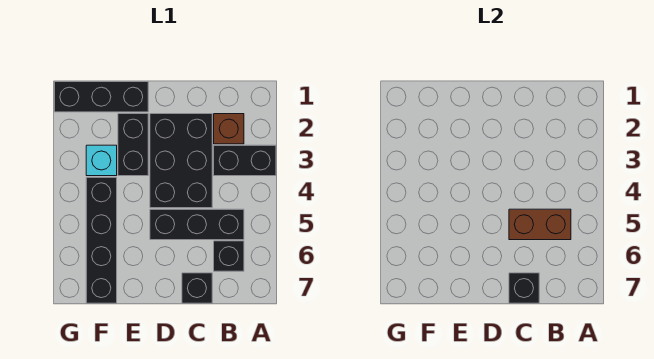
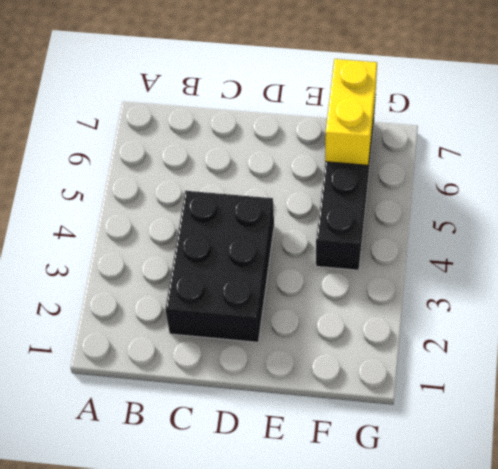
yellow brick F6:F7 level 2 -> none
none -> black brick A3:B3 level 1
none -> brown brick B2 level 1
none -> black brick B5:D5 level 1

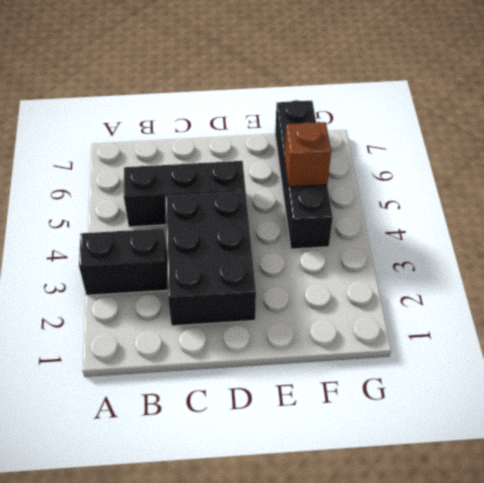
brown brick F5 level 2 -> brown brick B2 level 1
none -> black brick B6 level 1
none -> black brick C7 level 1
none -> black brick E1:G1 level 1

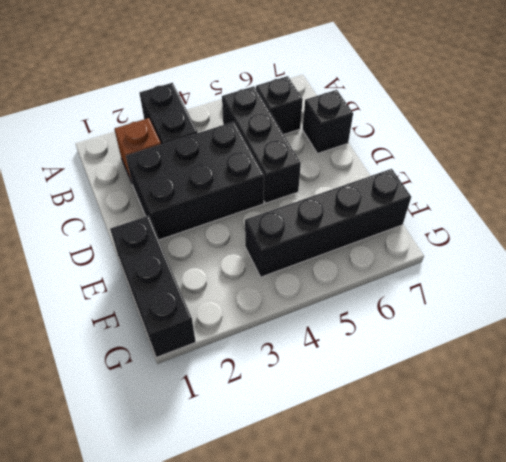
none -> black brick E2:E3 level 1
none -> cyan brick F3 level 1
none -> brown brick B5:C5 level 2

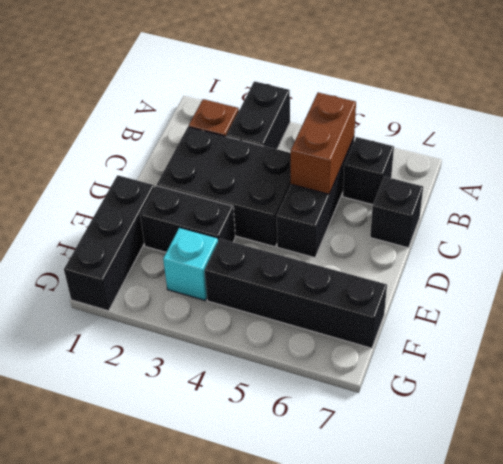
none -> black brick C7 level 2

